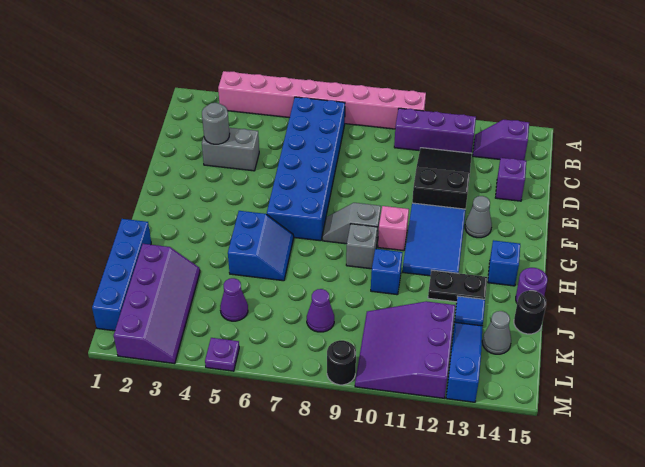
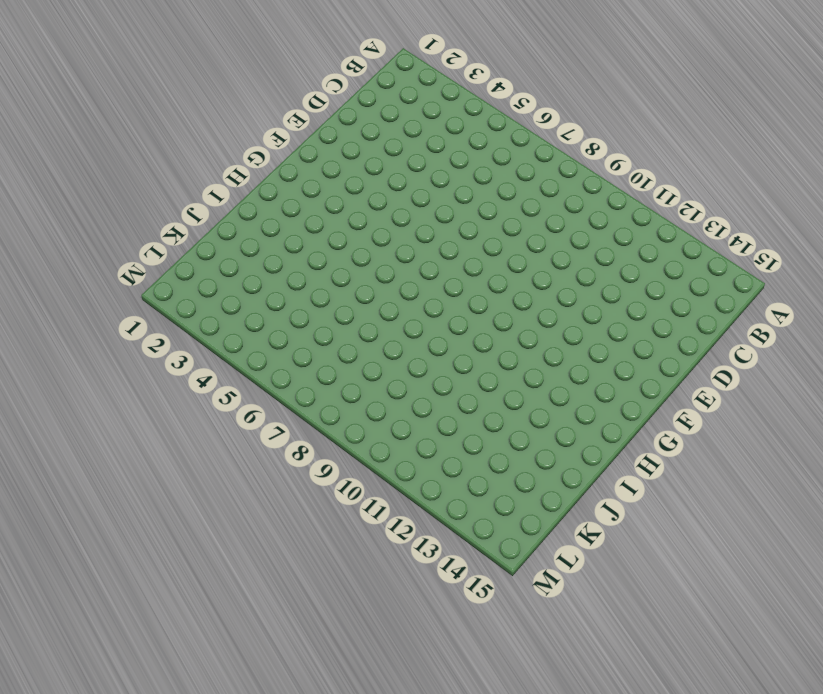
none -> pink brick A3:A10 level 1
none -> blue brick B6:G7 level 1
none -> purple brick B10:B12 level 1

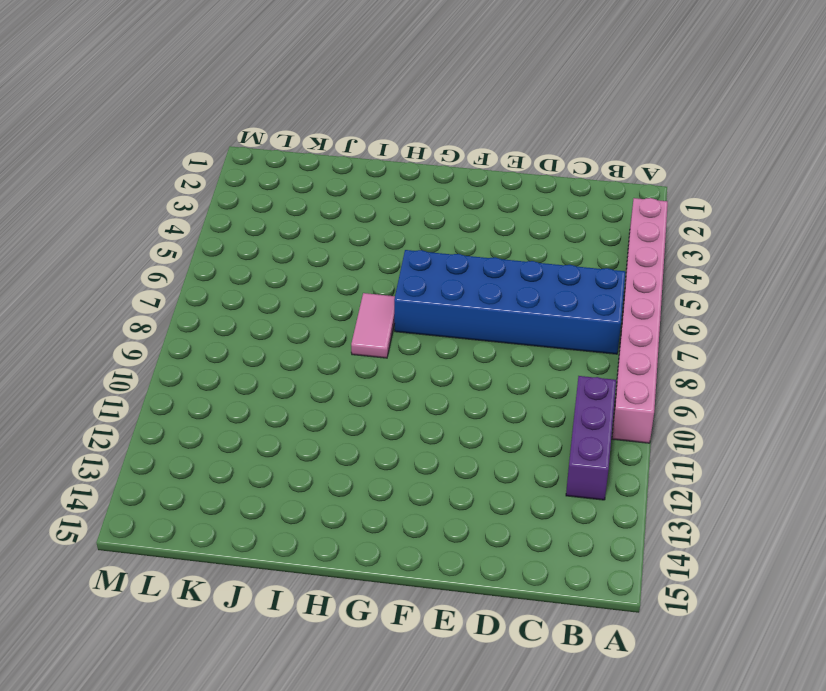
pink tile H7:H8 level 1 -> none
none -> purple slope B13:B14 level 1 top 14
none -> black slope C11:E12 level 1 top E
none -> grey brick D3:D4 level 1

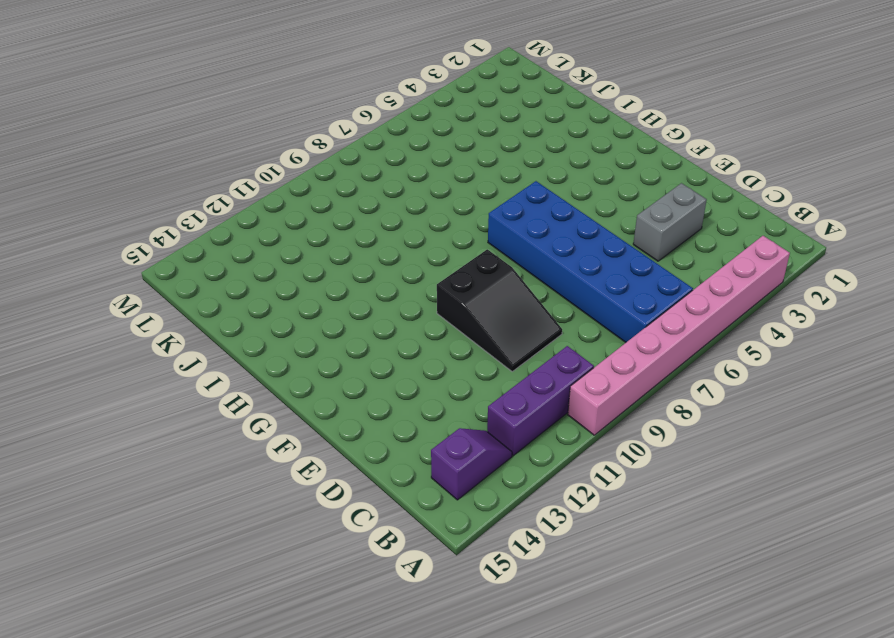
black slope D9:F10 level 1 top F -> black slope C11:E12 level 1 top E
none -> purple brick D14 level 1
none -> blue tile F11:H12 level 1
none -> grey cone F13 level 1

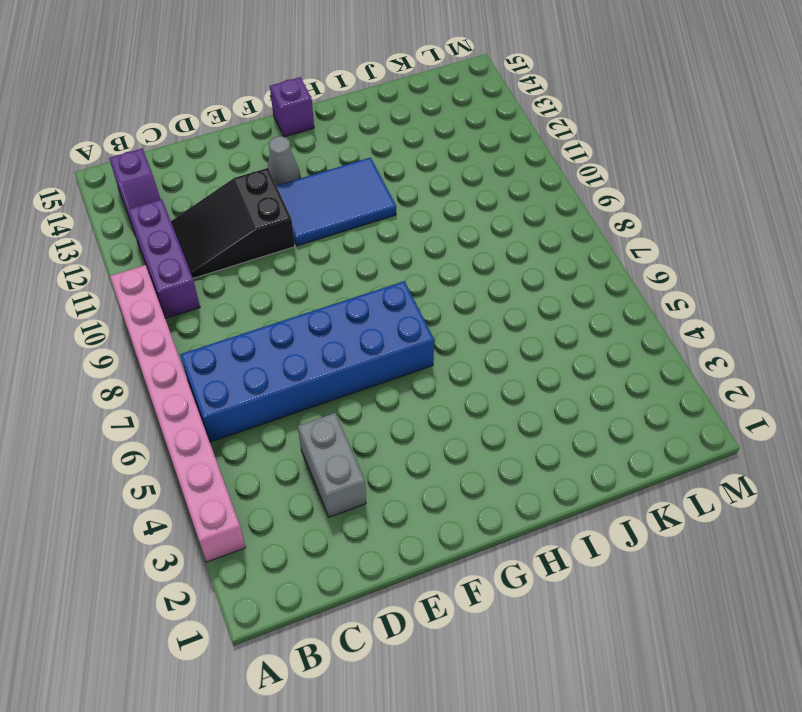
purple brick G15 level 1 -> purple brick D14 level 1
none -> grey slope G8:G9 level 1 top 9
none -> pink brick G10 level 1
none -> blue slope H5:I6 level 1 top 5

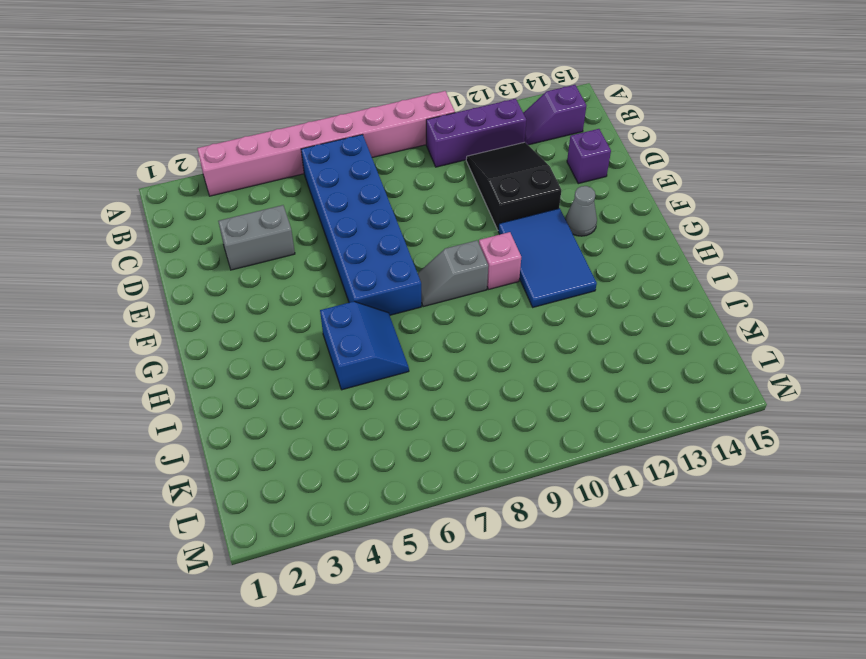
none -> grey brick H9 level 1
none -> blue brick H14 level 1
none -> blue brick I1:L1 level 1

